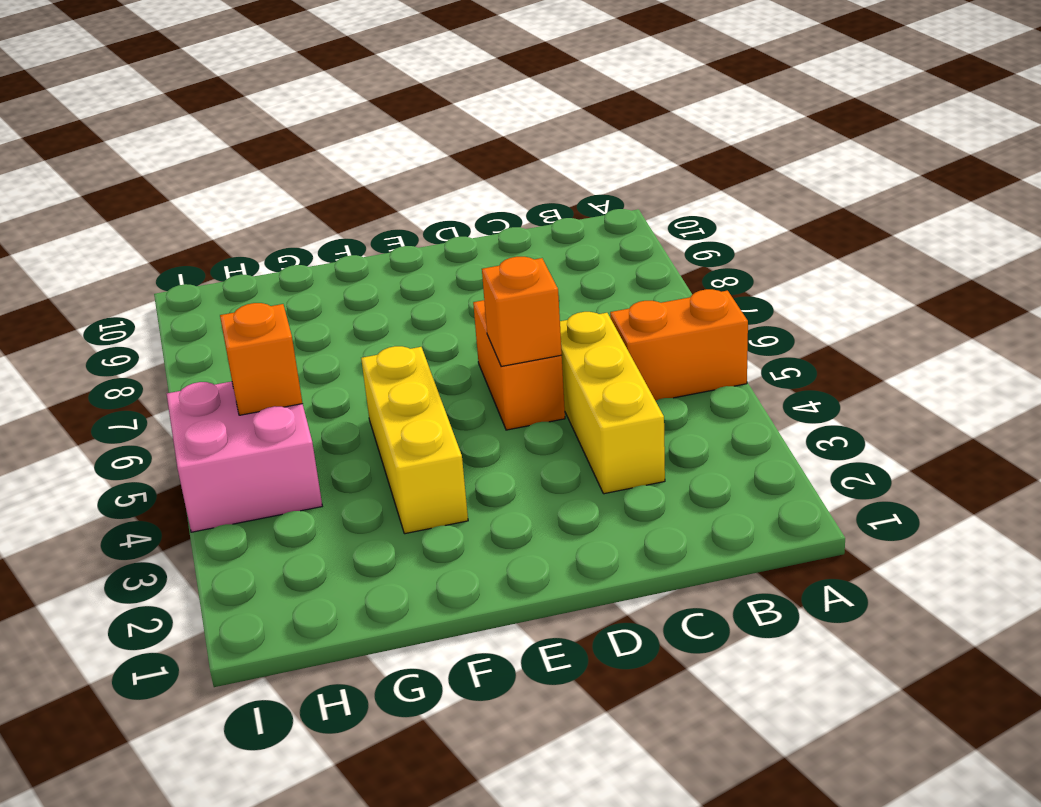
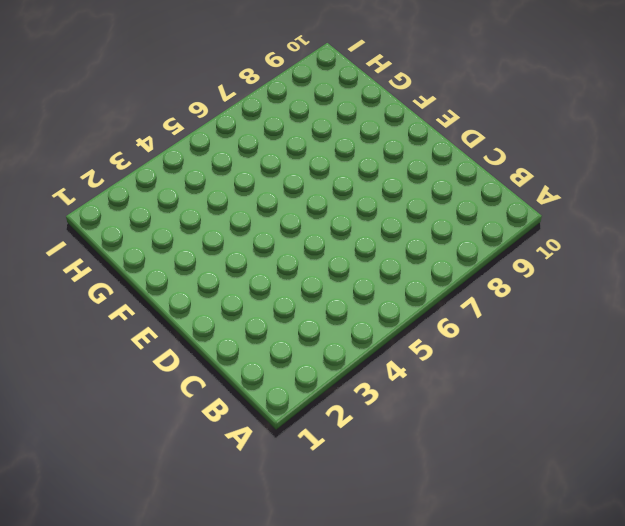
none -> orange brick A5:B5 level 1
none -> yellow brick C3:C5 level 1

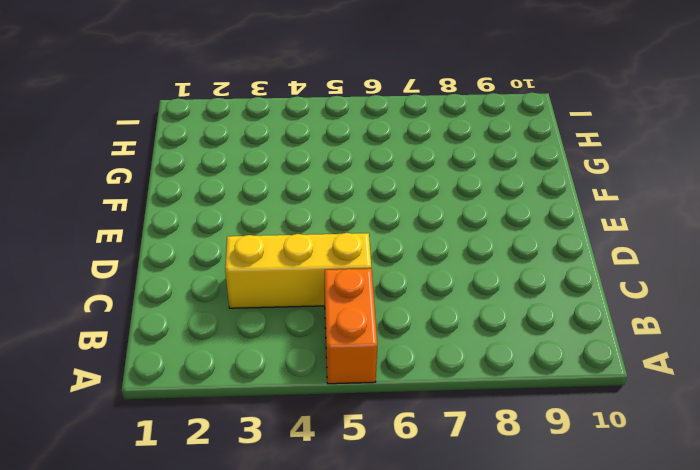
none -> orange brick D5:D6 level 1
none -> yellow brick F3:F5 level 1

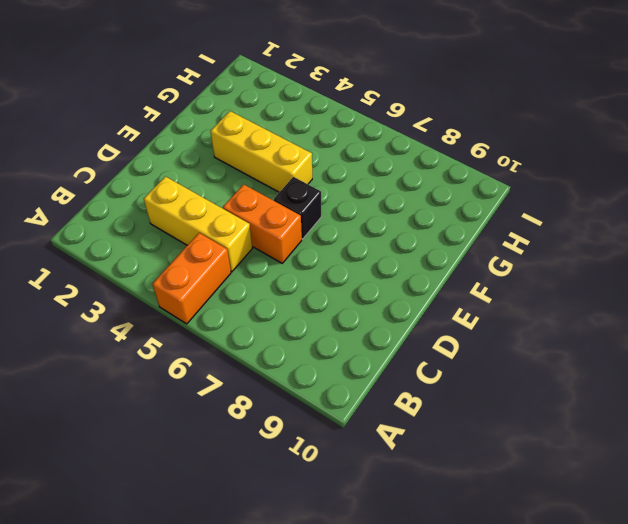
black brick E6 level 1 -> none
none -> pink brick H4:I5 level 1
none -> orange brick D5 level 2

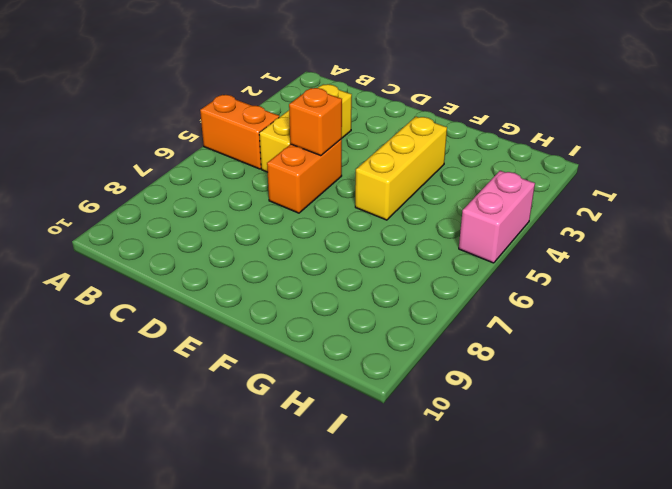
pink brick I4:I5 level 1 -> pink brick H4:I5 level 1
none -> orange brick H5 level 2

